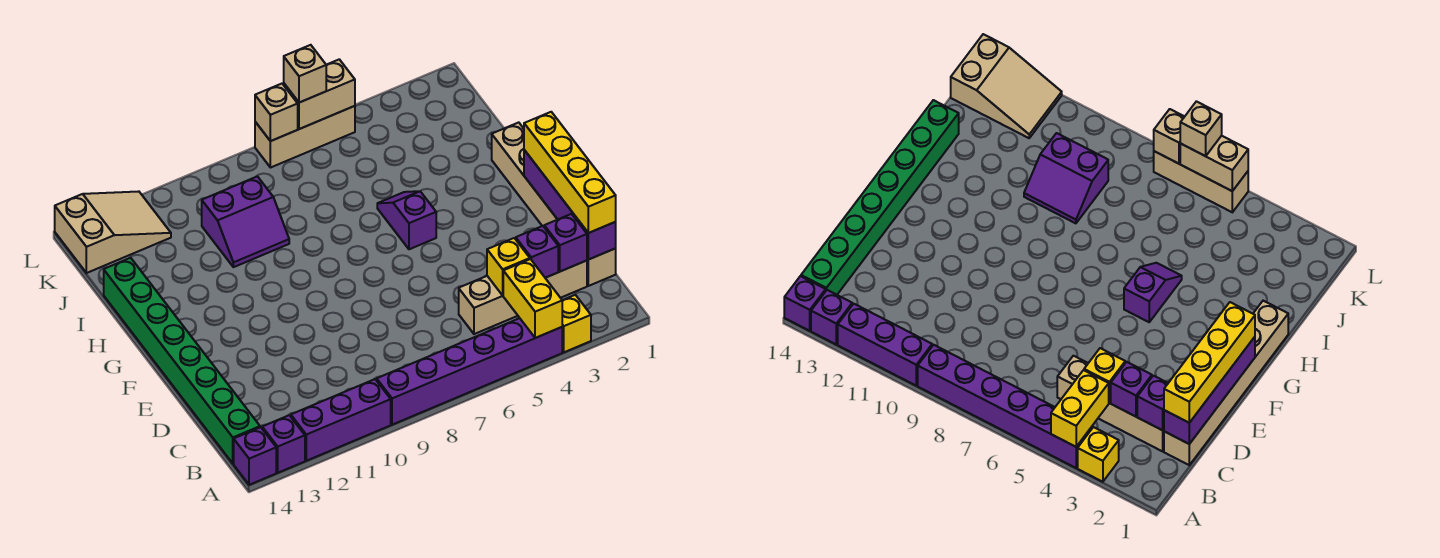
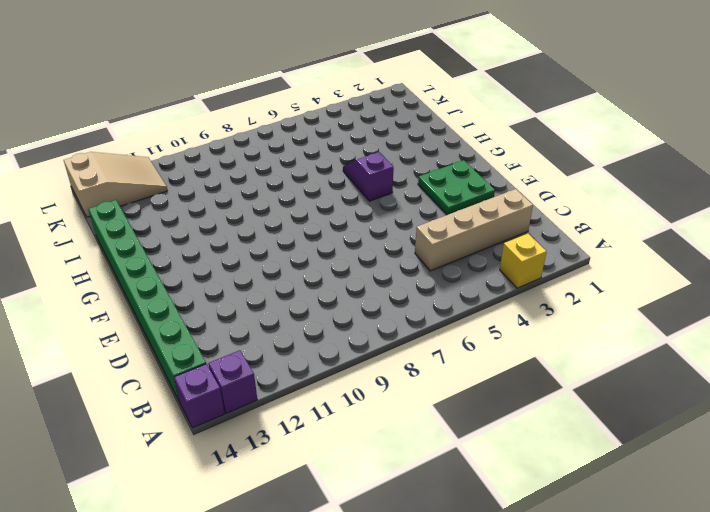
green plate E2:F3 level 1 -> none
none -> purple brick A4:A9 level 1
none -> purple brick A10:A12 level 1
none -> tan brick C1:H1 level 1

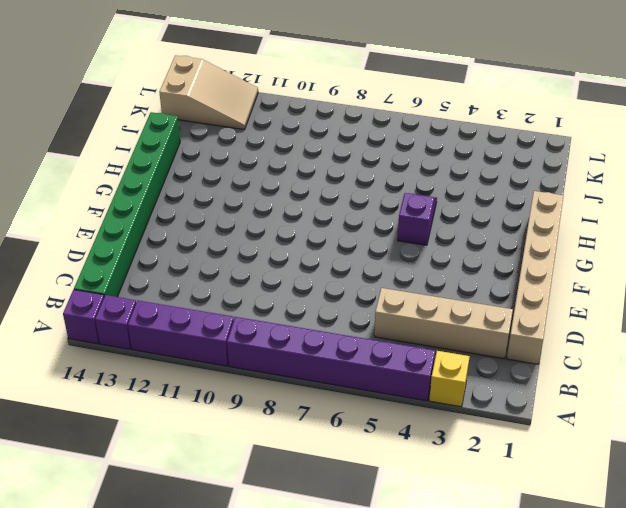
none -> purple slope I9:J10 level 1 top J
none -> tan brick L5:L7 level 1
none -> yellow brick A4:B4 level 2

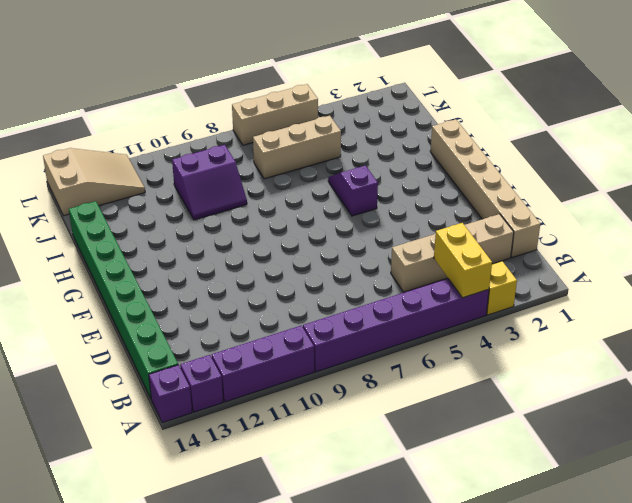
tan brick J5:J7 level 1 -> none
none -> purple brick C1:F1 level 2
none -> purple brick C2 level 2
none -> purple brick C3 level 2

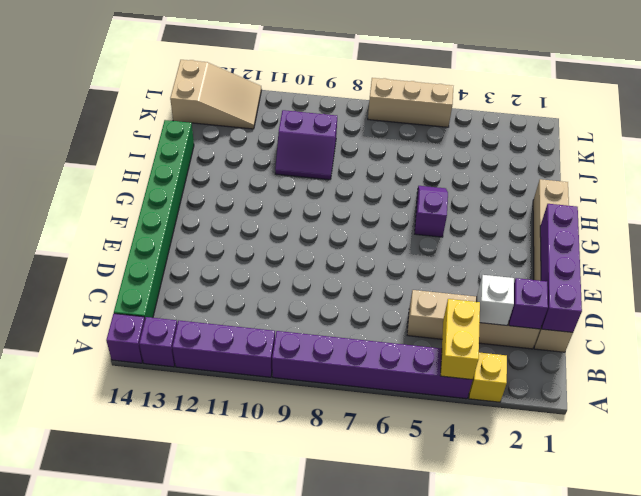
white brick C3 level 2 -> purple brick C3 level 2
none -> yellow brick C4 level 2
none -> tan brick L5:L6 level 2
none -> tan brick L7 level 2

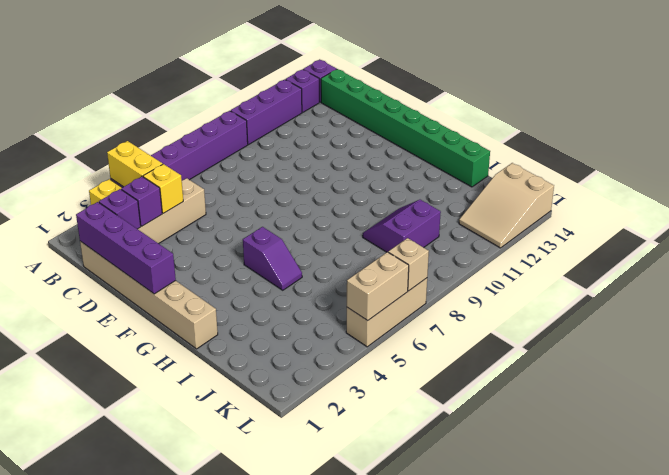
none -> yellow brick C1:F1 level 3
none -> tan brick L6 level 3

